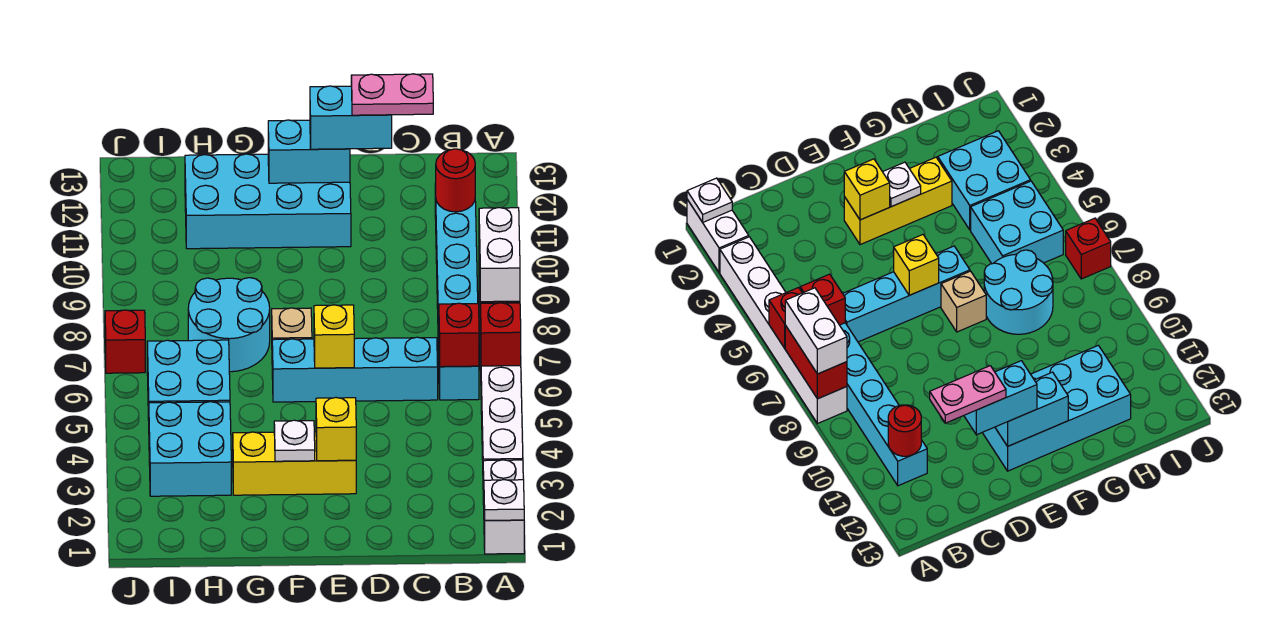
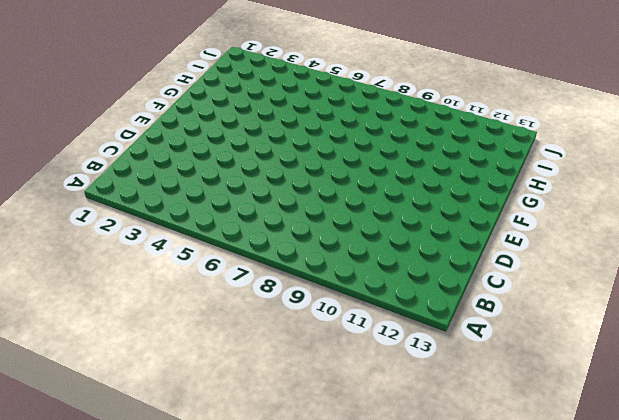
none -> white brick A1:A2 level 1
none -> white brick A3:A8 level 1
none -> cyan brick B6:B11 level 1

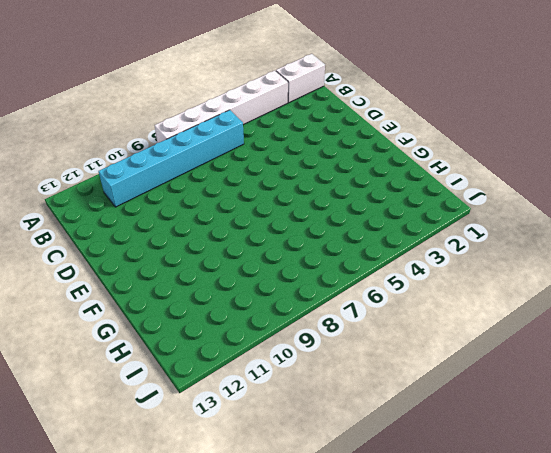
none -> cyan brick C6:F6 level 1
none -> yellow brick E3:G3 level 1
none -> cyan brick E11:H12 level 1

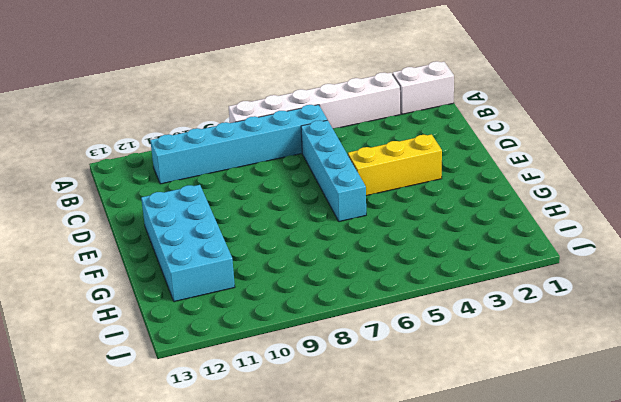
yellow brick E3:E5 level 1 -> yellow brick E3:G3 level 1
none -> tan brick F7 level 1
none -> cyan round brick G7:H8 level 1
none -> cyan brick H3:I4 level 1

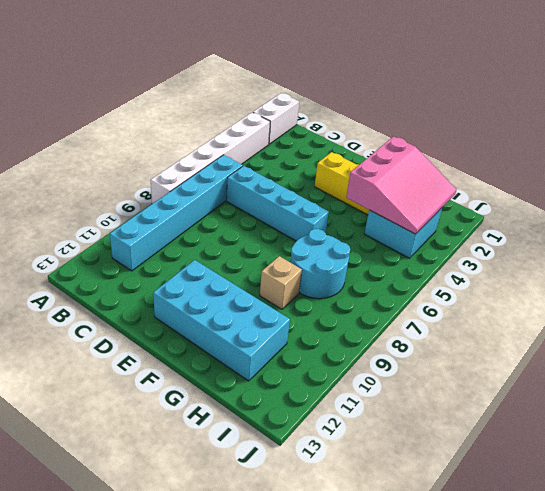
pink slope G2:I4 level 2 top G -> none
tan brick G9 level 1 -> tan brick F7 level 1
none -> cyan brick H5:I6 level 1
none -> red brick J7 level 1
none -> white plate A1 level 2

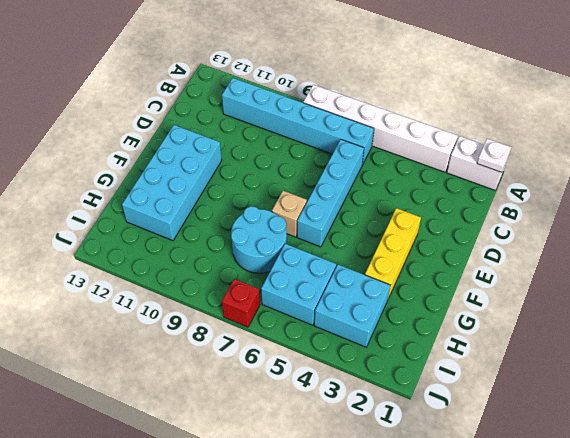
none -> red brick A6 level 2
none -> red brick A7:A8 level 2
none -> red brick B6 level 2

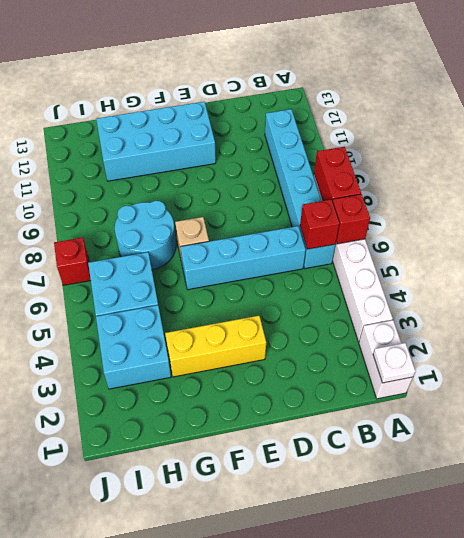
none -> red round brick B11 level 2
none -> yellow brick E3 level 2
none -> yellow brick E6 level 2

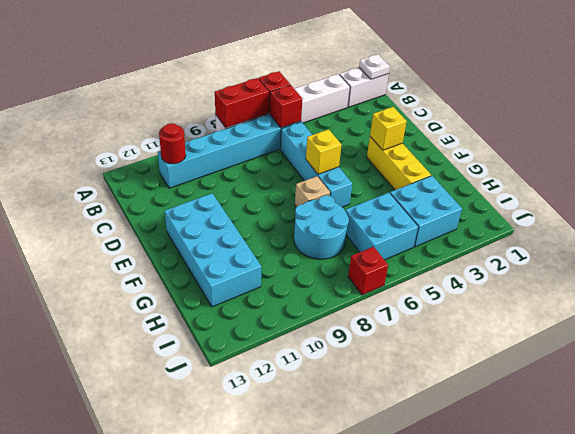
none -> cyan brick E12:F12 level 2
none -> white plate F3 level 2
none -> white brick A7:A8 level 3

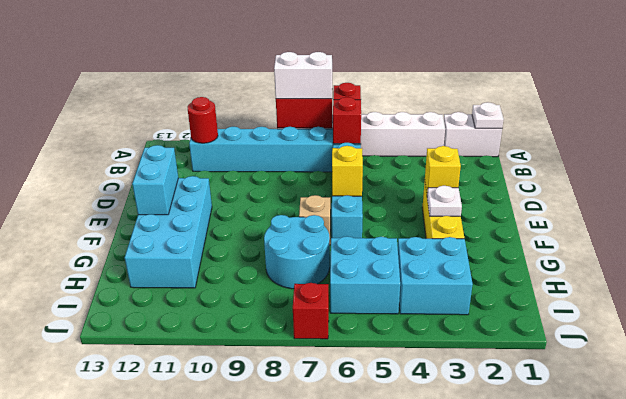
none -> cyan brick D12:E12 level 3
none -> pink plate C12:D12 level 4

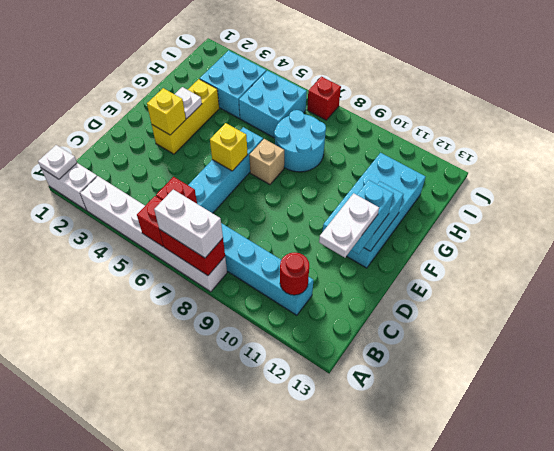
white plate C12:D12 level 4 -> pink plate C12:D12 level 4

